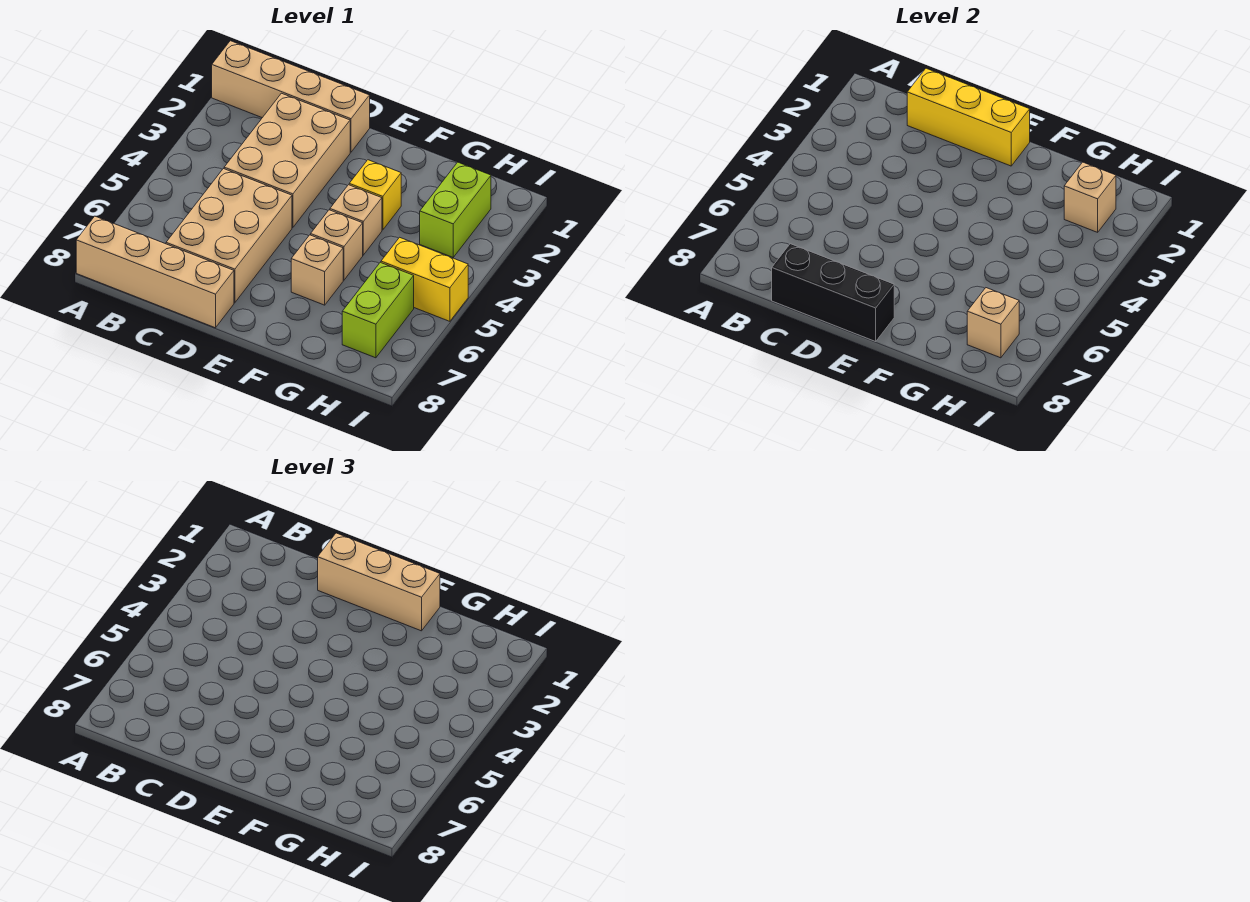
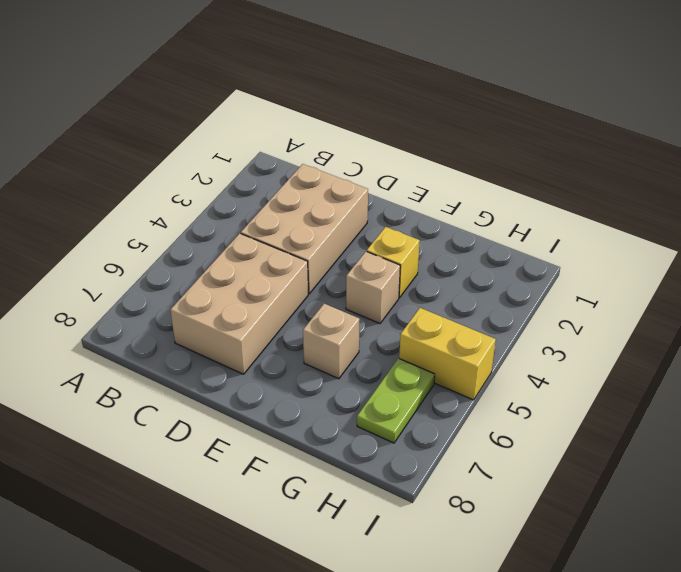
lime plate H6:H7 level 1 -> lime brick H6:H7 level 1
none -> tan brick A1:D1 level 1
none -> tan brick A8:D8 level 1
none -> tan brick F5 level 1

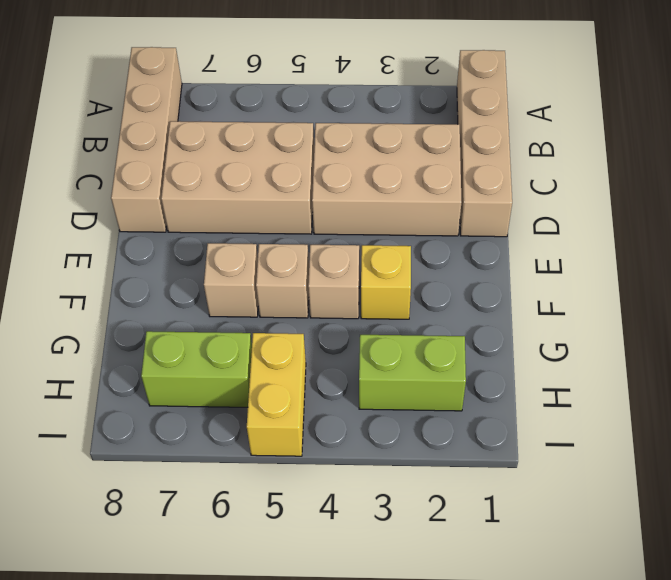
none -> yellow brick C1:E1 level 2
none -> black brick C8:E8 level 2
none -> tan brick H2 level 2

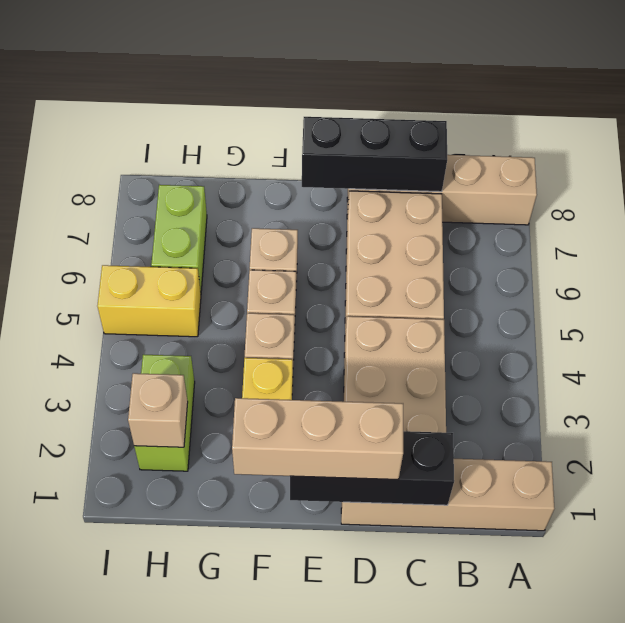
black brick C1:E1 level 2 -> yellow brick C1:E1 level 2
none -> tan brick H7 level 2

